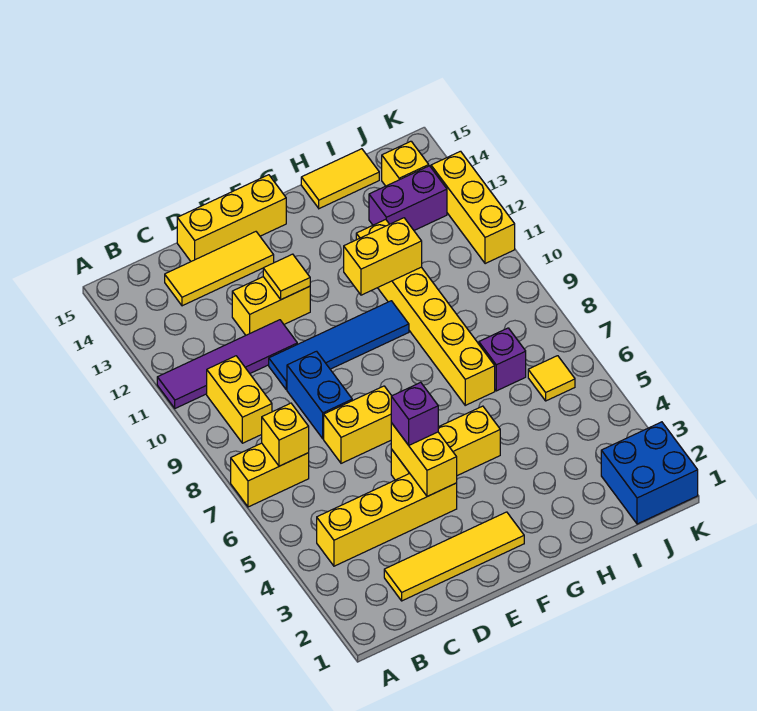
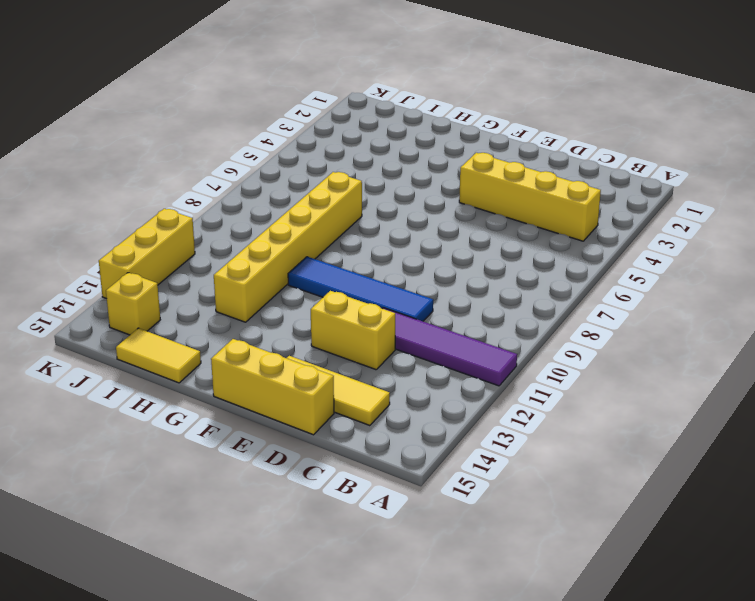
none -> yellow brick A7:B7 level 1
none -> yellow brick B9:B10 level 1
none -> yellow tile C2:F2 level 1

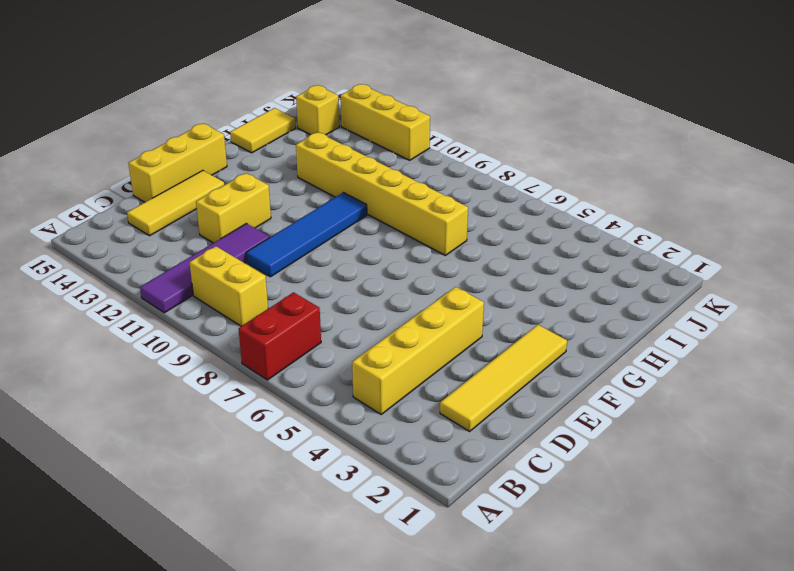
red brick A7:B7 level 1 -> yellow brick A7:B7 level 1
none -> yellow brick D7:E7 level 1
none -> blue brick D8:D9 level 1
none -> yellow brick E5:G5 level 1

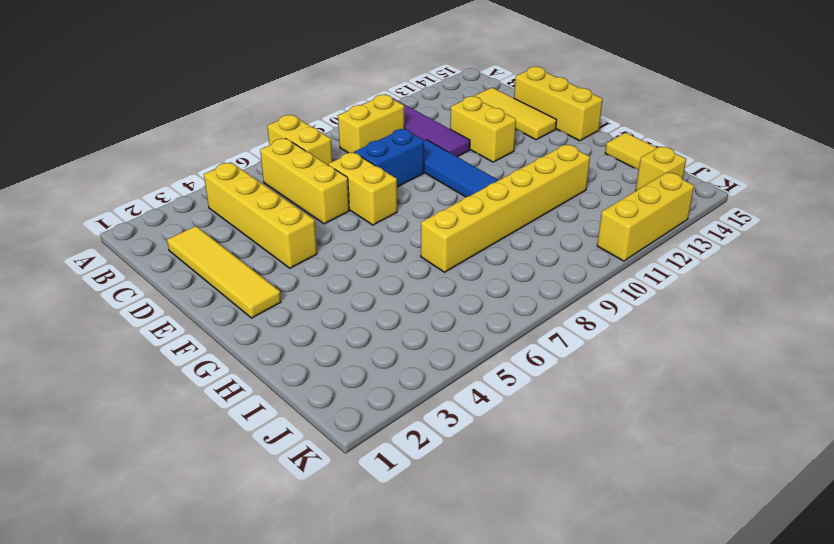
yellow brick B6:D6 level 1 -> yellow brick E5:G5 level 1
none -> purple brick I7 level 1
none -> purple brick I13:J13 level 1
none -> blue brick J1:K2 level 1

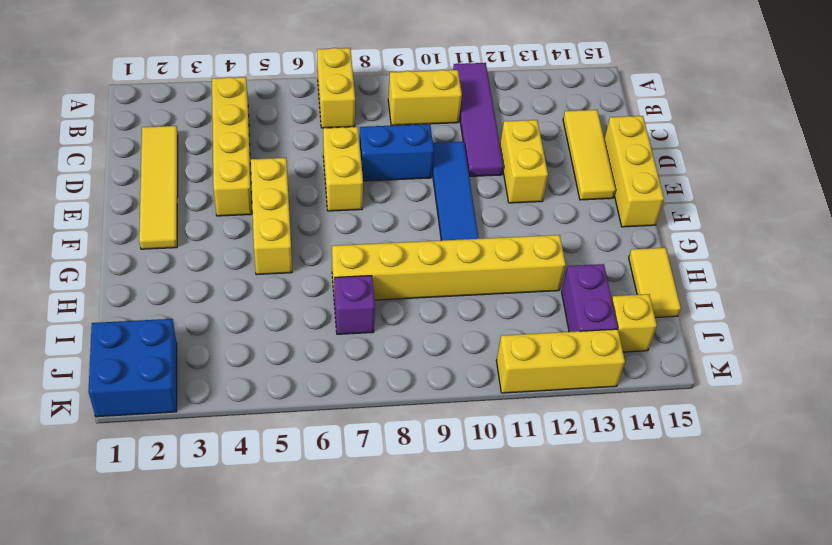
none -> yellow tile J6 level 1
none -> yellow brick B7 level 2
none -> yellow brick E4:E5 level 2

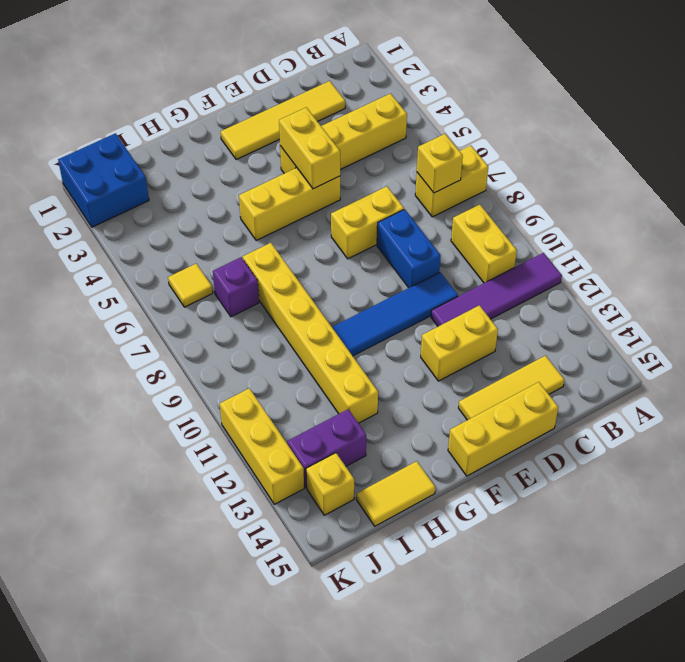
none -> yellow tile E12 level 2
none -> yellow brick G11:H11 level 2
none -> purple brick E5 level 3

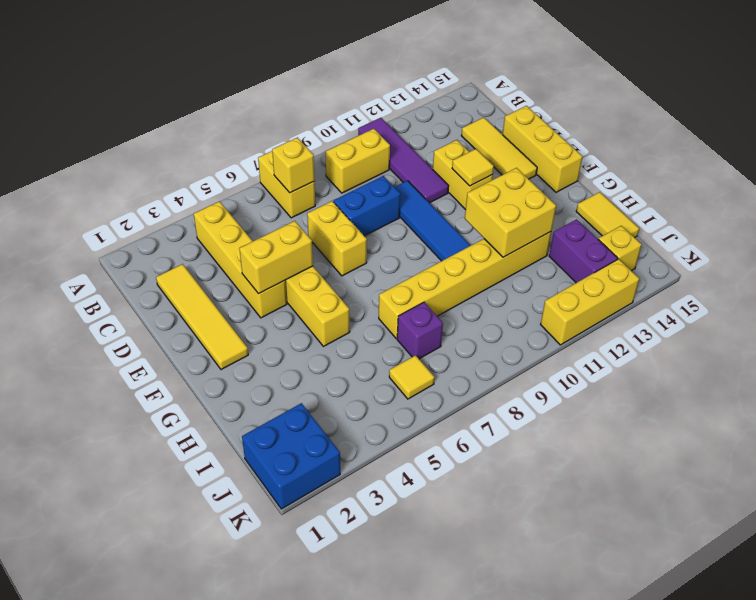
yellow brick G11:H12 level 2 -> yellow brick G11:H11 level 2
none -> purple brick E5 level 3

